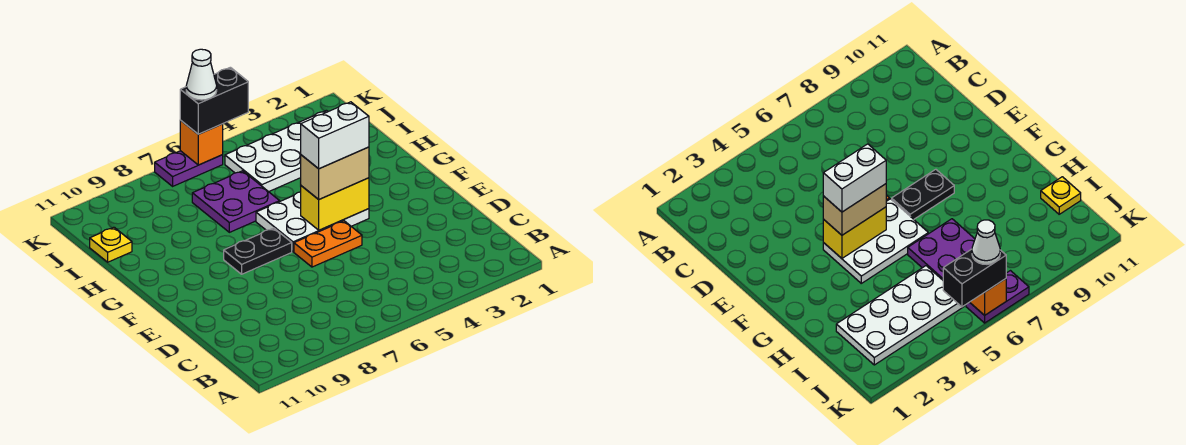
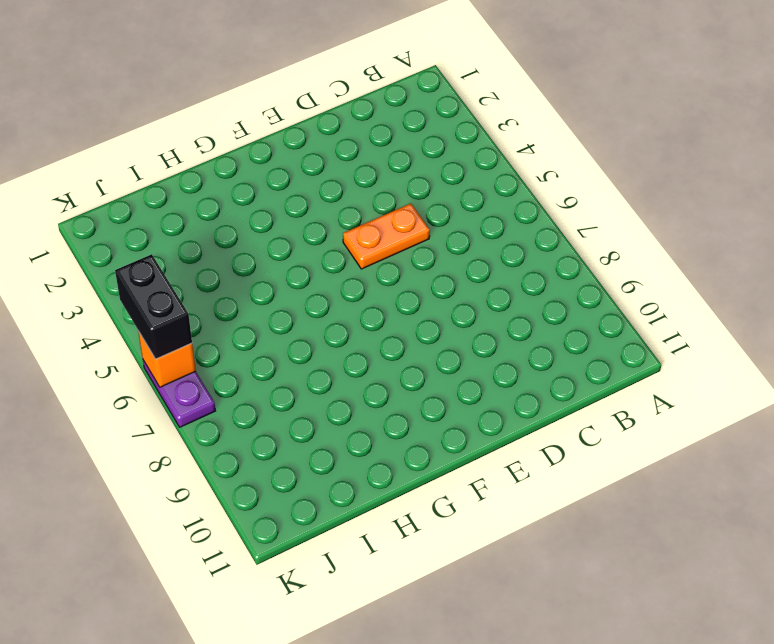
orange plate D5:E5 level 1 -> orange plate E5:E6 level 1
none -> white plate F4:G6 level 1
none -> black plate F7:F8 level 1
none -> purple plate H6:I7 level 1

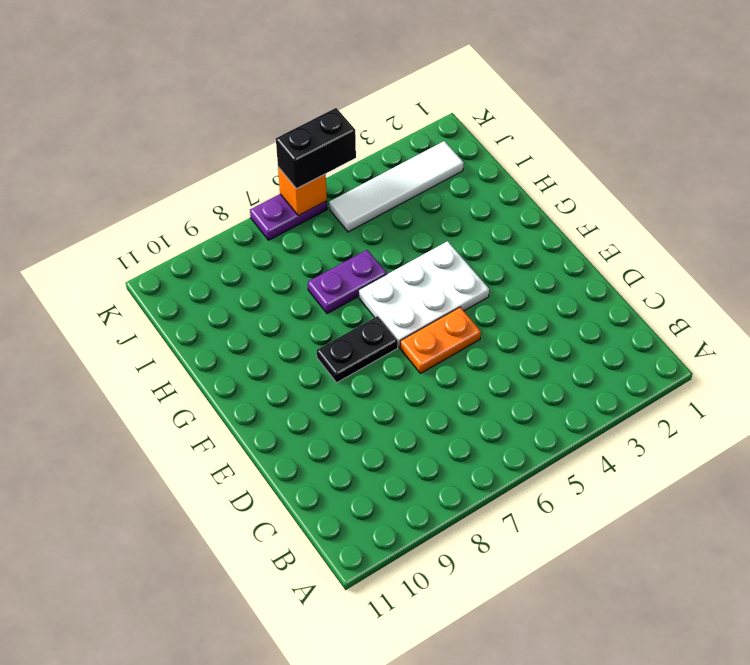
purple plate H6:H7 level 1 -> purple plate H6:I7 level 1
white tile J2:J5 level 1 -> white plate I2:J5 level 1
none -> yellow plate I11 level 1
none -> yellow brick F4:F5 level 2
none -> tan brick F4:F5 level 3

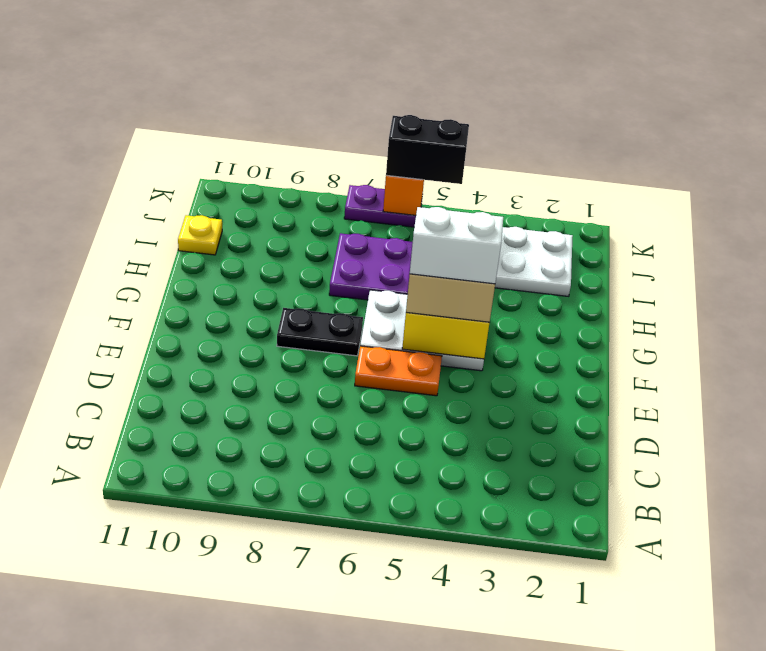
none -> white cone K6 level 4

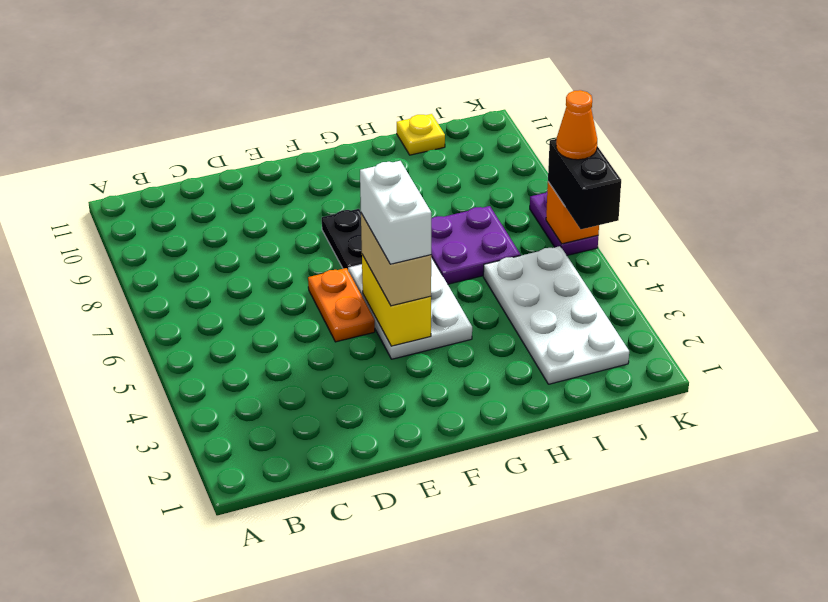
orange cone K6 level 4 -> white cone K6 level 4

